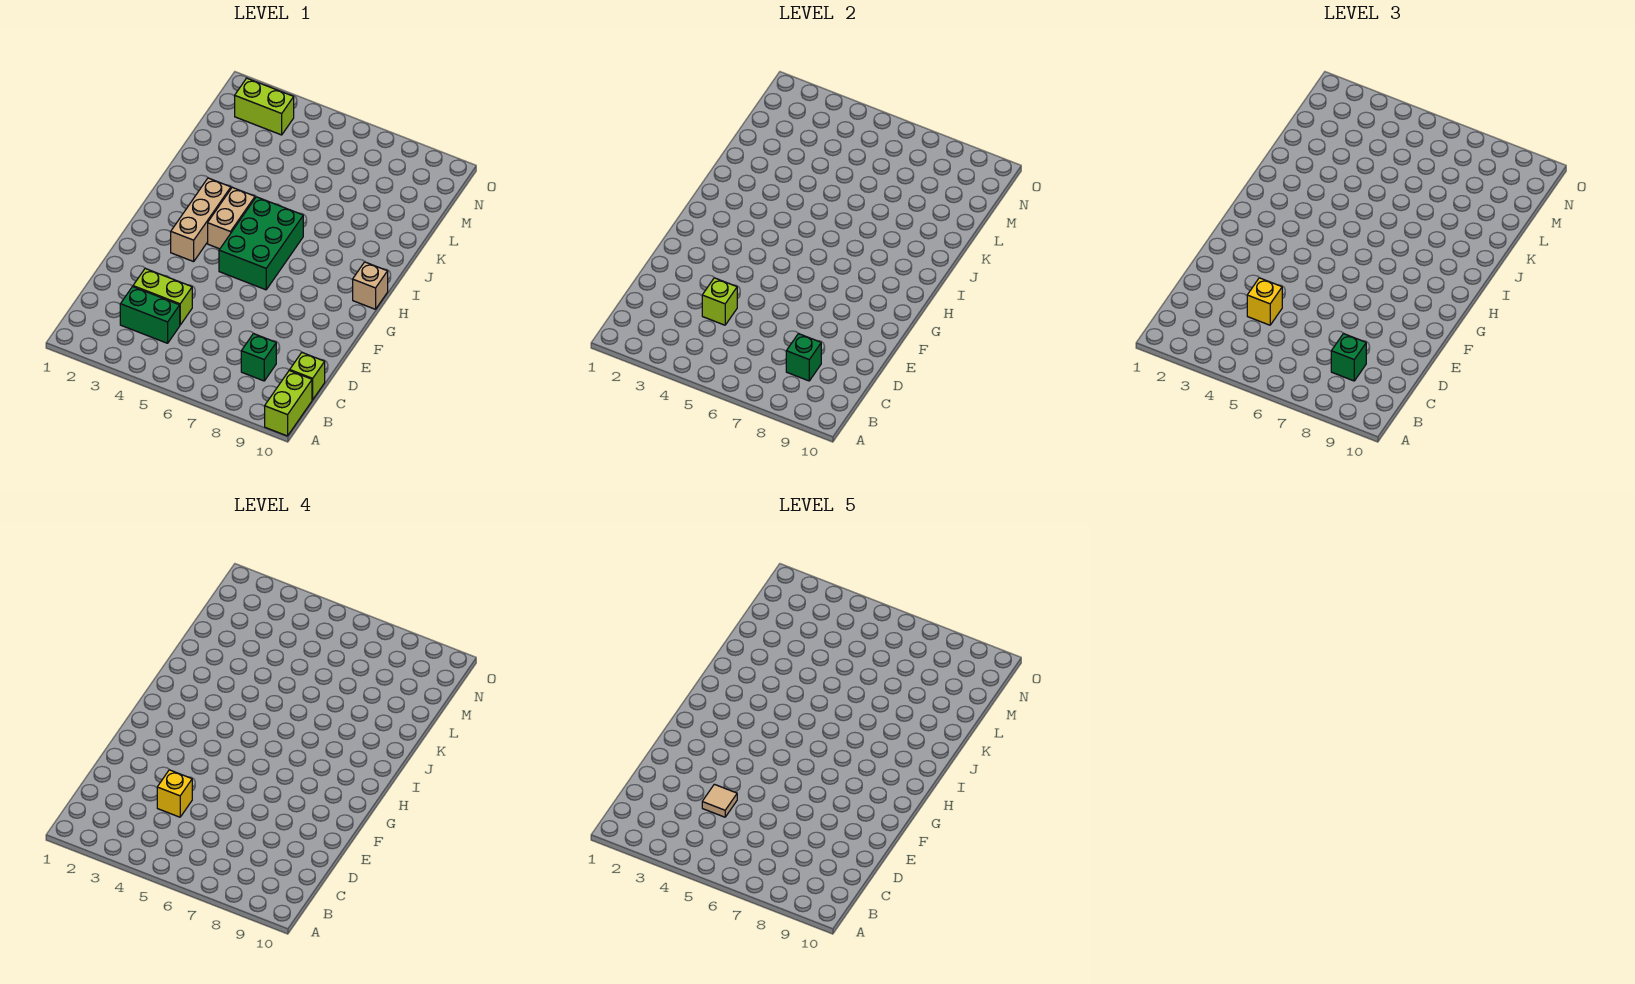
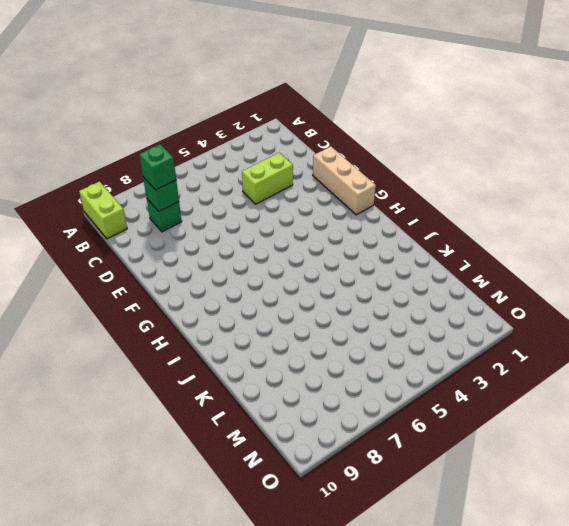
tan brick E1:G1 level 1 -> tan brick G3:I3 level 1
none -> green brick C3:C4 level 1
none -> lime brick C10 level 1
none -> green brick G5:I6 level 1

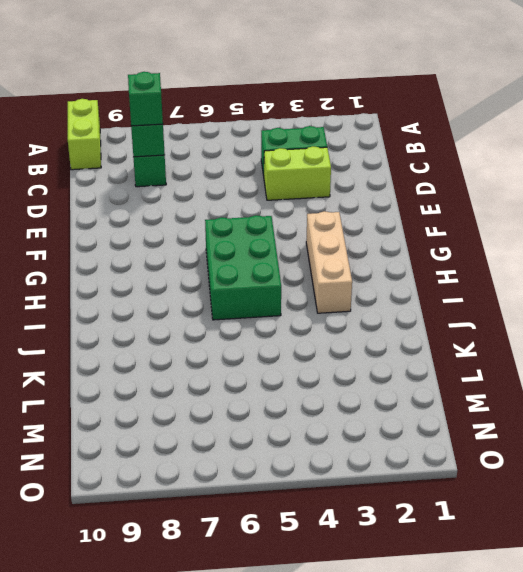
none -> lime brick C10 level 1
none -> tan brick H4:I4 level 1
none -> tan brick H10 level 1

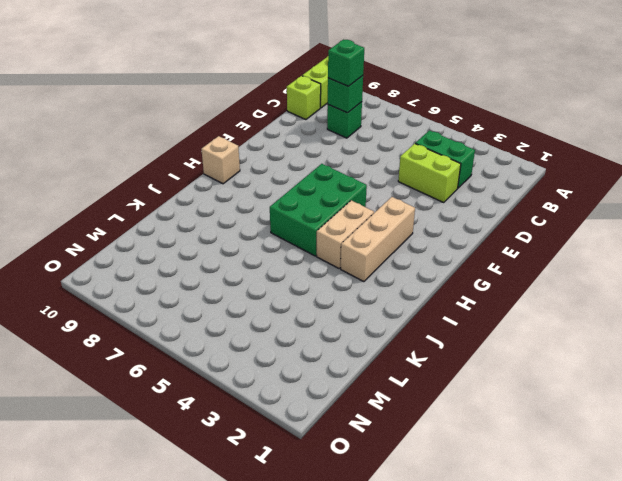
none -> lime brick N2:N3 level 1
none -> lime brick D4 level 2
none -> yellow brick D4 level 3

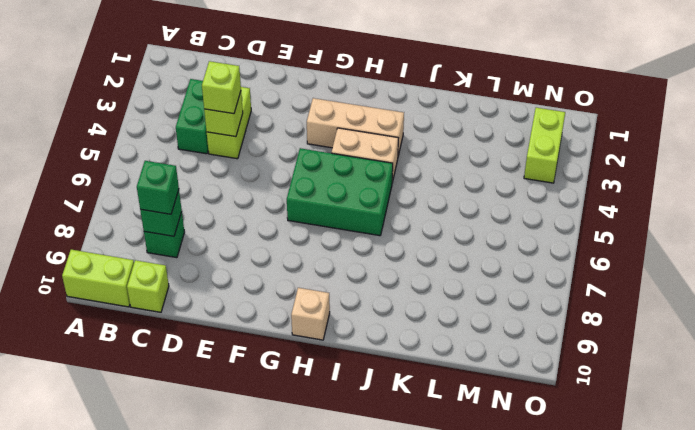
lime brick D4 level 3 -> yellow brick D4 level 3
none -> yellow brick D4 level 4
none -> tan tile D4 level 5

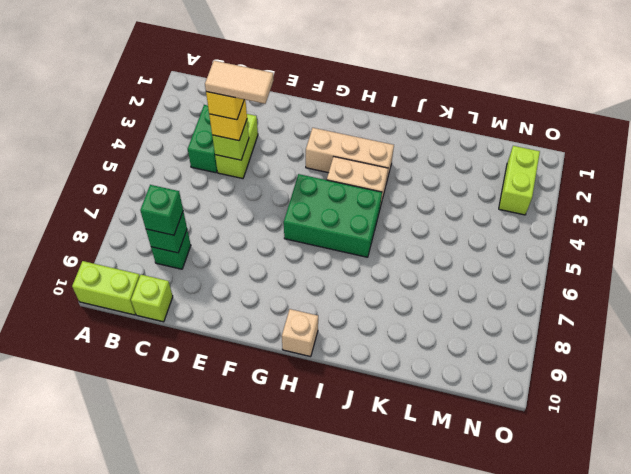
tan tile D4:E4 level 5 -> tan tile D4 level 5

